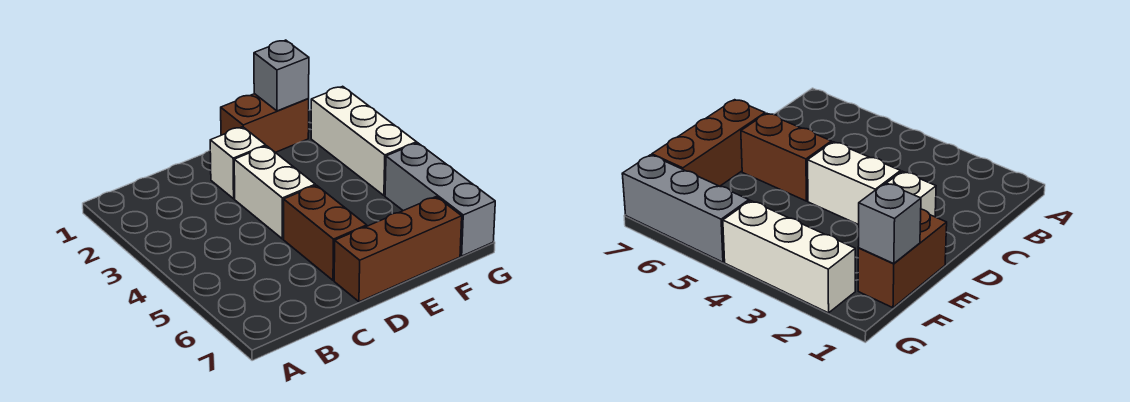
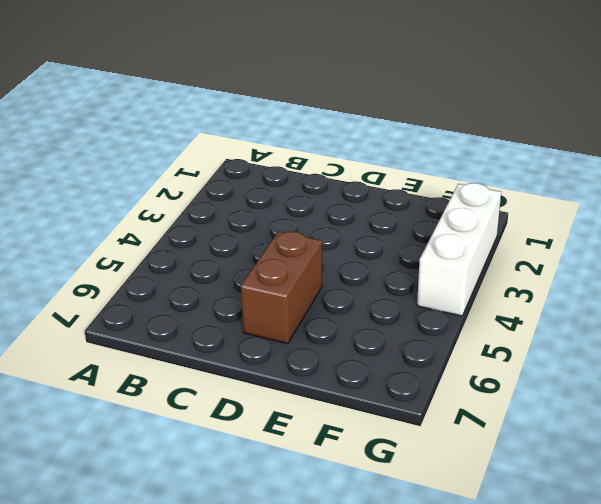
none -> white brick D2 level 1
none -> white brick D3:D4 level 1

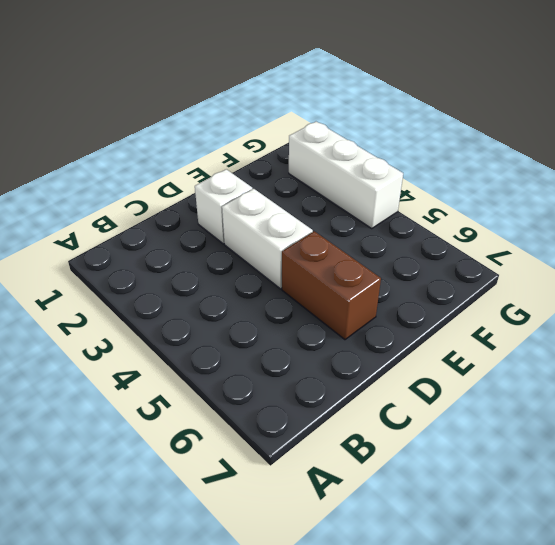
none -> brown brick D7:F7 level 1
none -> brown brick E1:F1 level 1

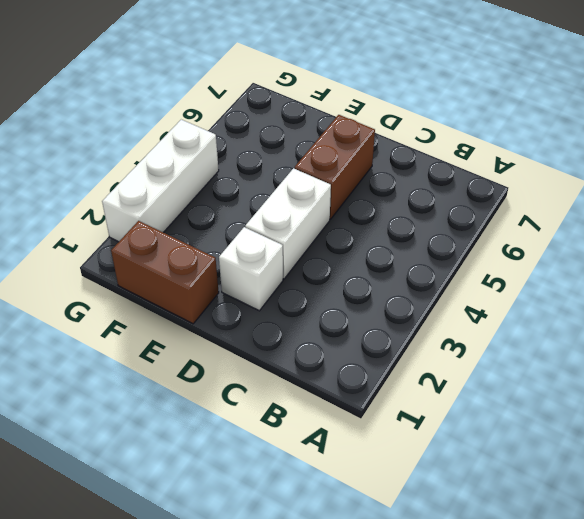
none -> brown brick D7:F7 level 1
none -> grey brick G5:G7 level 1

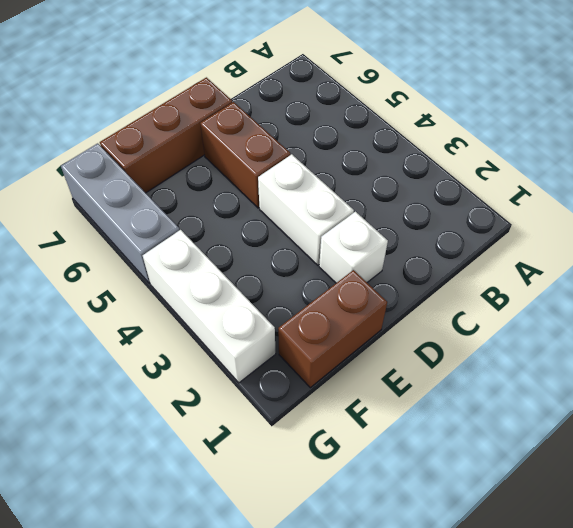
none -> grey brick F1 level 2

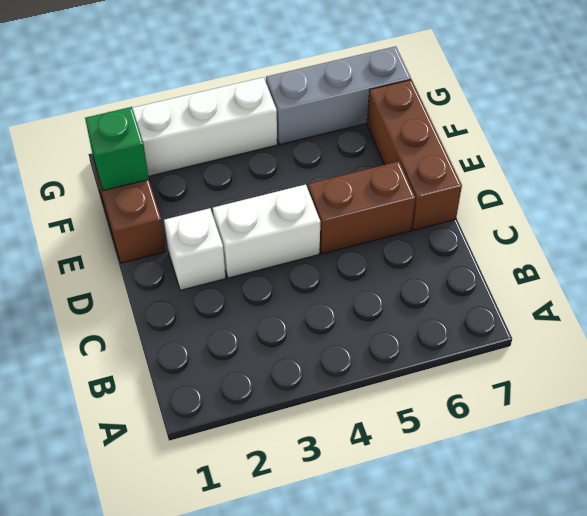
green brick F1 level 2 -> grey brick F1 level 2

